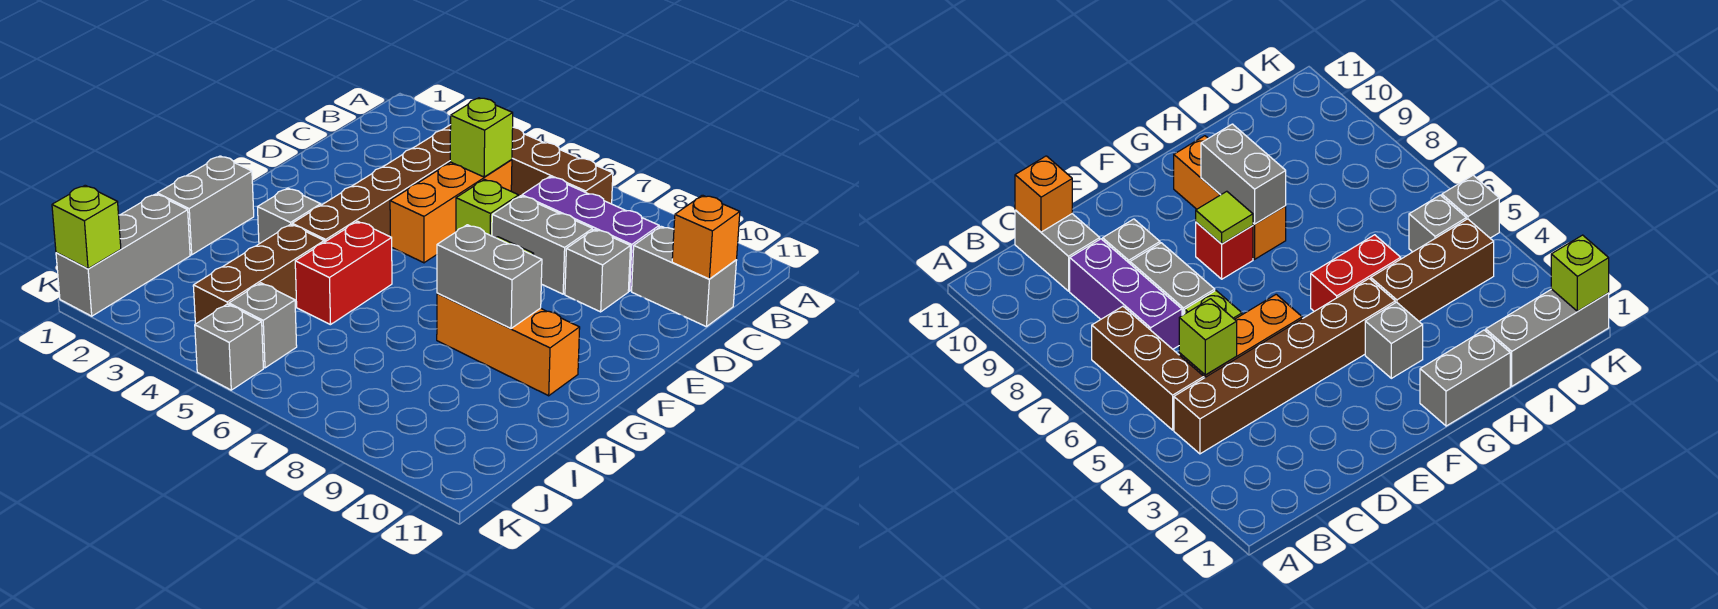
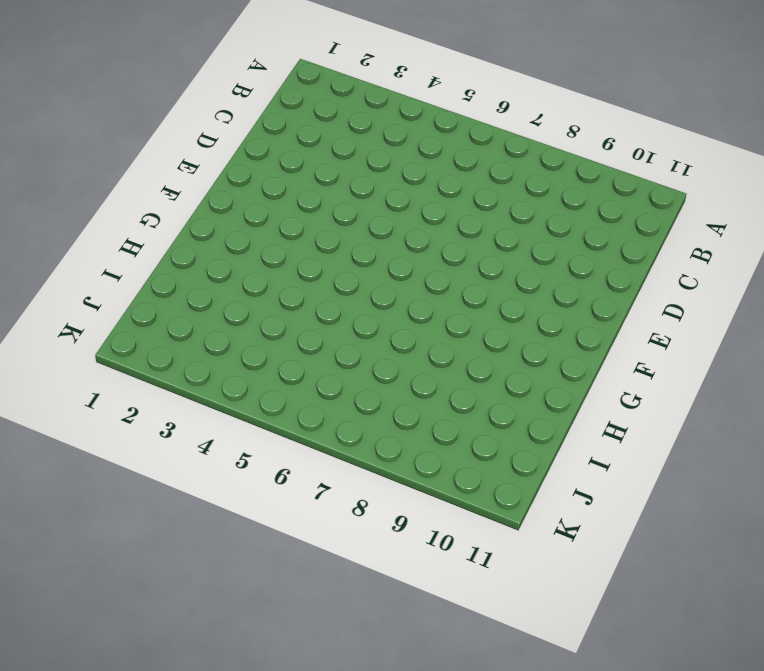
none -> brown brick B4:G4 level 1
none -> brown brick B5:B7 level 1
none -> orange brick C5:E5 level 1

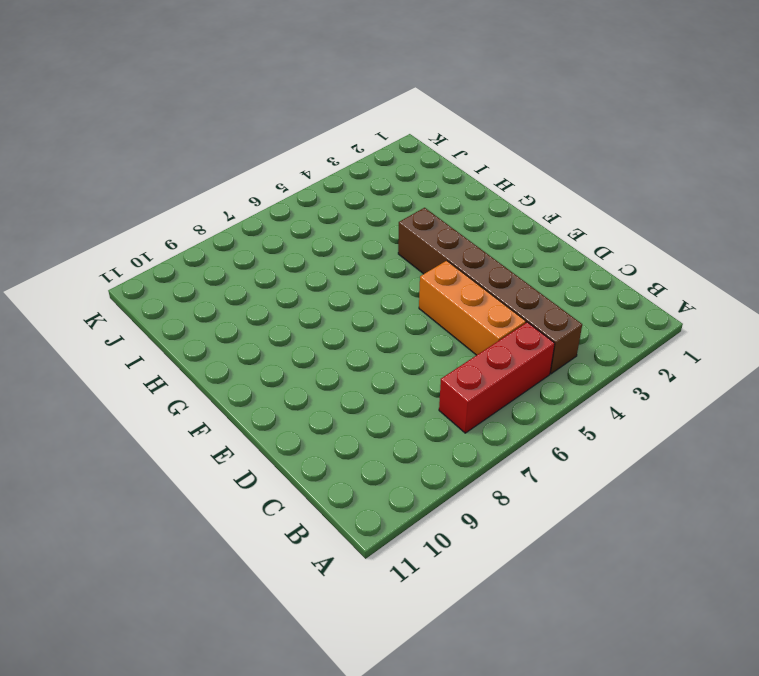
red brick B5:B7 level 1 -> brown brick B5:B7 level 1
none -> purple brick C7:C9 level 1
none -> grey brick C10:C11 level 1
none -> lime brick D6 level 1

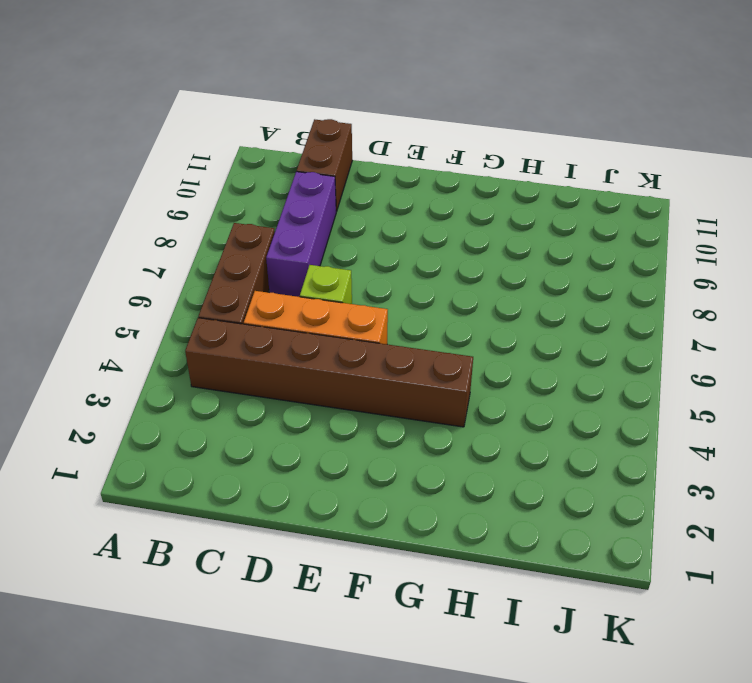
brown brick C10:C11 level 1 -> grey brick C10:C11 level 1
none -> grey brick D7:D8 level 1
none -> grey brick D9 level 1
none -> red brick F8 level 1

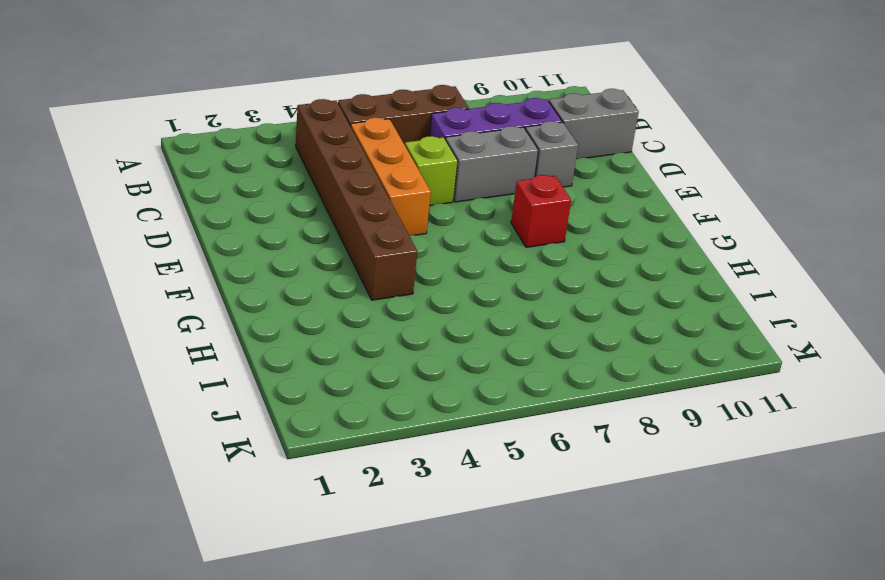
none -> grey brick G1:H1 level 1
none -> grey brick G3 level 1
none -> red brick G5:H5 level 1

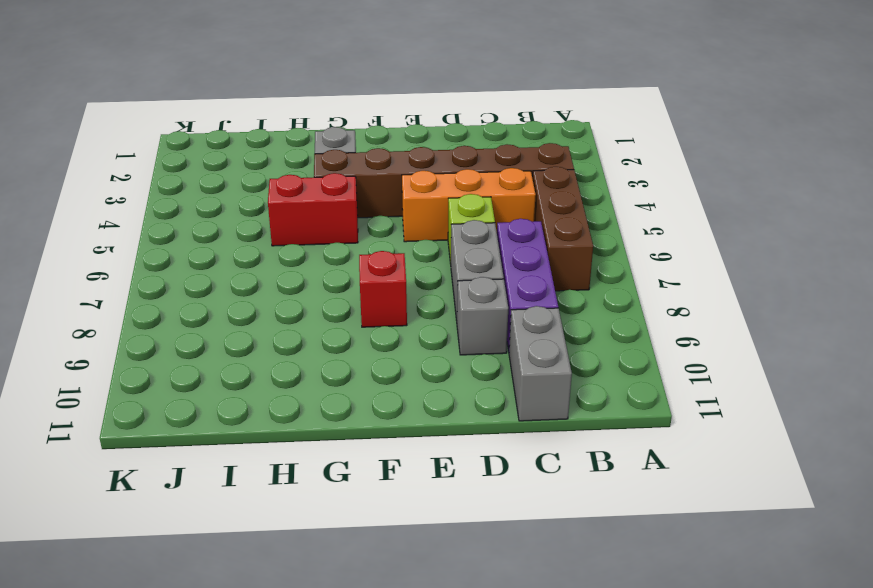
none -> grey brick G1:H1 level 1
none -> orange brick G8:G10 level 1
none -> brown brick H4:J4 level 1

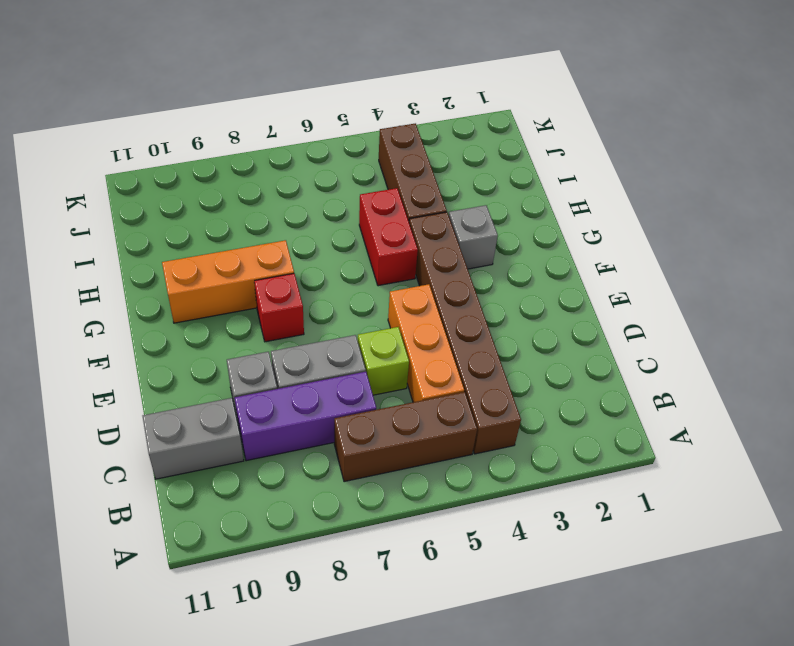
none -> grey brick G1:H1 level 1
none -> grey brick I1:K1 level 1
none -> grey brick J5 level 1

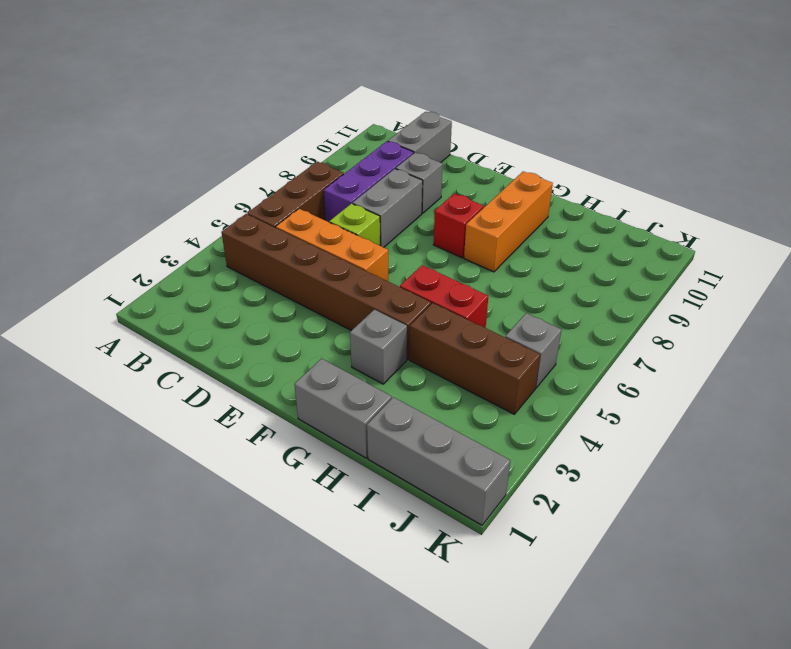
none -> grey brick K5 level 1
none -> lime brick C5 level 2
none -> orange brick C11 level 2

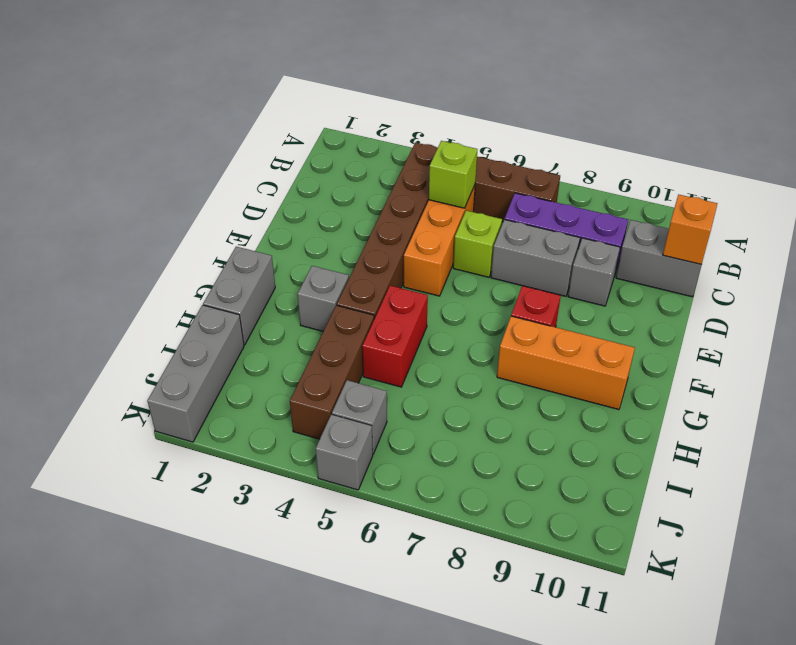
none -> lime tile F8 level 2
none -> grey brick G8:G9 level 2
none -> lime brick K1 level 2

